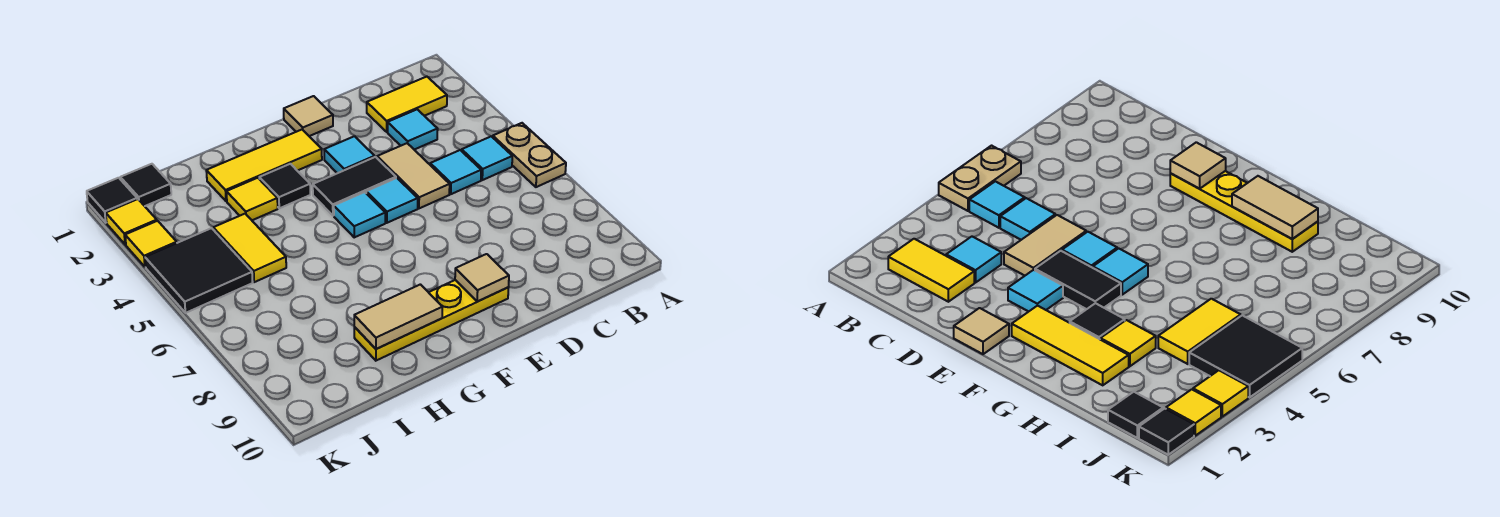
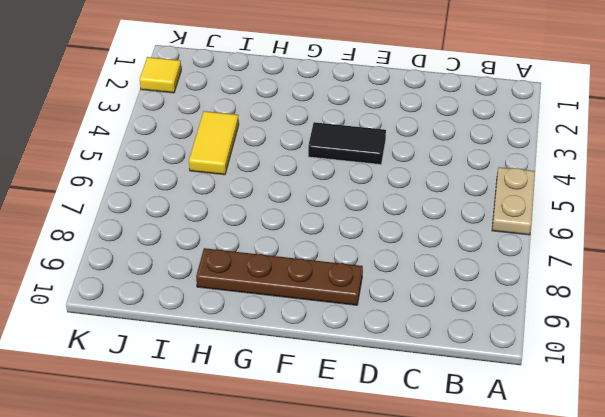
brown plate E9:H9 level 1 -> yellow plate E9:H9 level 1
none -> yellow tile B2:C2 level 1
none -> cyan tile B5 level 1
none -> cyan tile C3 level 1

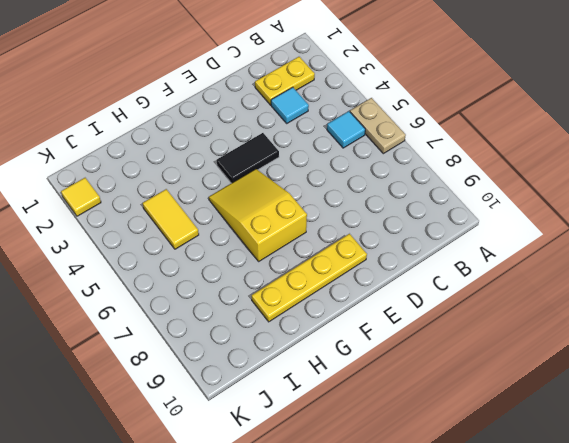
yellow plate B2:C2 level 1 -> yellow tile B2:C2 level 1
yellow slope F5:G7 level 1 top 7 -> cyan tile F5 level 1
none -> cyan tile C5 level 1
none -> tan tile D4:D5 level 1
none -> tan tile E1 level 1

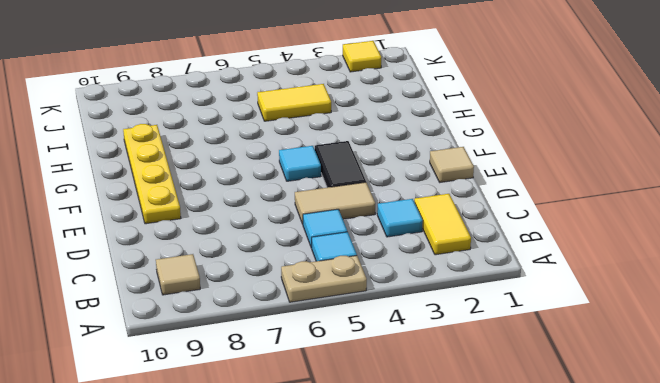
tan tile B9 level 1 -> tan tile E9 level 2
none -> cyan tile E3 level 1
none -> cyan tile E5 level 1
none -> yellow tile F2:H2 level 1

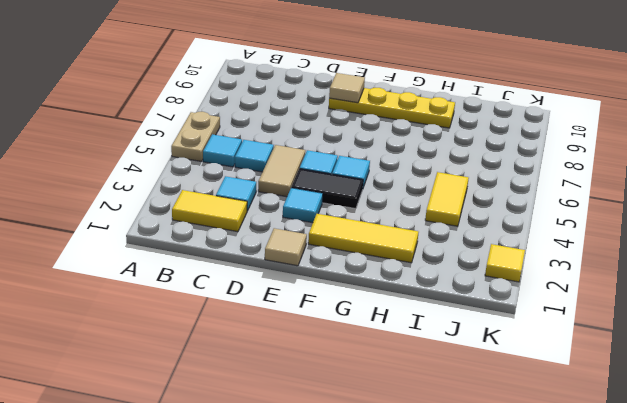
none -> black tile G3 level 1
none -> yellow tile H3 level 1
none -> black tile J1 level 1

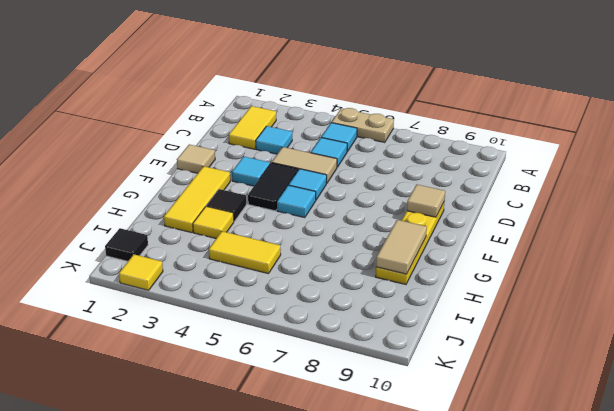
none -> black tile J4:K5 level 1
none -> black tile K1 level 1
none -> yellow tile K3 level 1

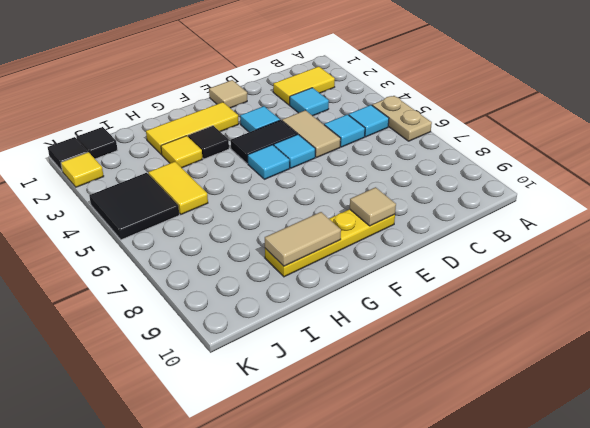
none -> yellow tile K3 level 1

